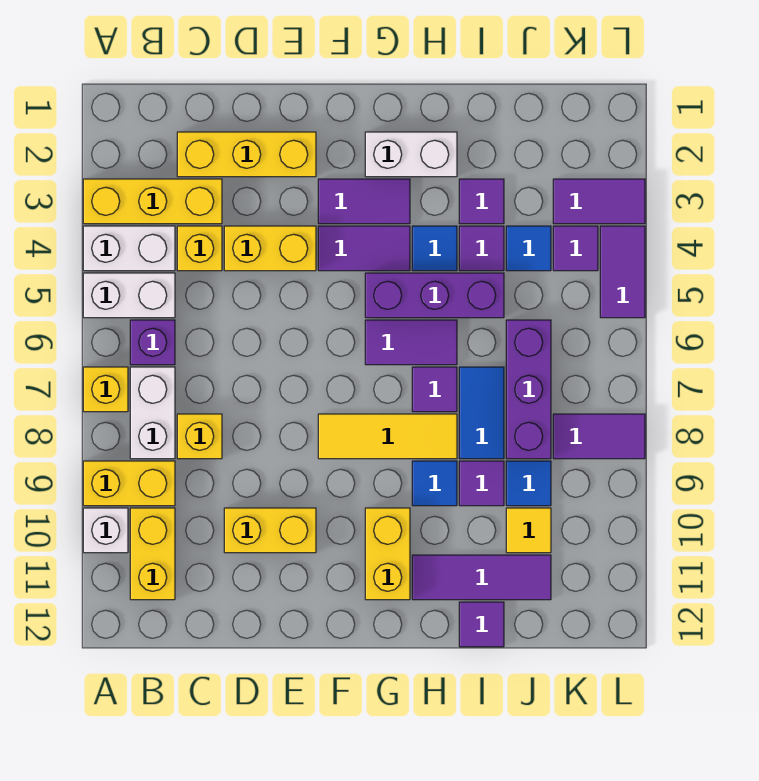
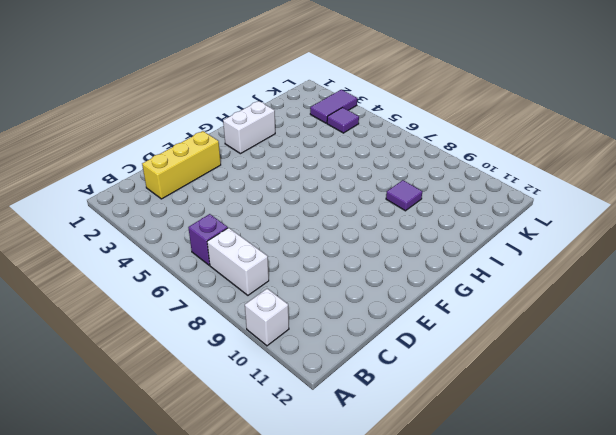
none -> yellow brick A3:C3 level 1
none -> white brick A4:B4 level 1
none -> white brick A5:B5 level 1
none -> yellow brick A7 level 1

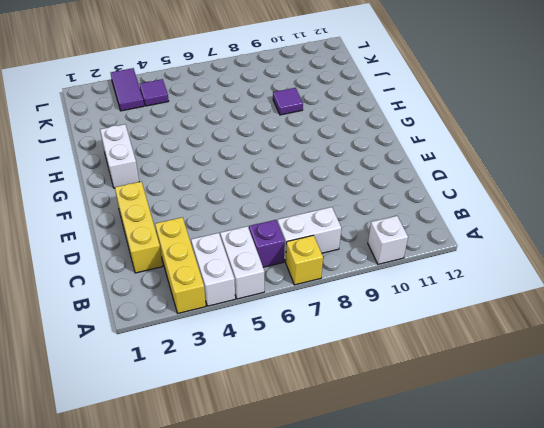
none -> yellow brick A9:B9 level 1
none -> yellow brick B10:B11 level 1
none -> yellow brick C4 level 1
none -> yellow brick C8 level 1

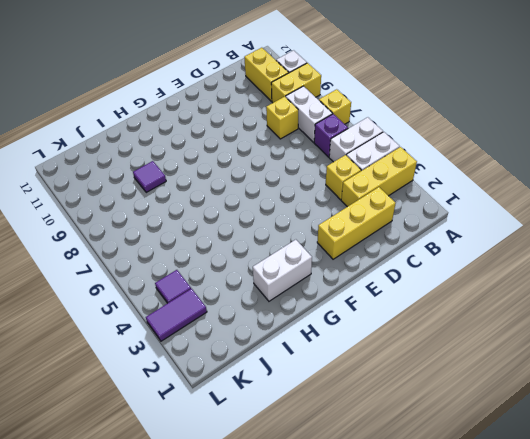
none -> yellow brick D4:E4 level 1
none -> yellow brick D10:E10 level 1
none -> purple tile F3:G3 level 1
none -> purple tile F4:G4 level 1

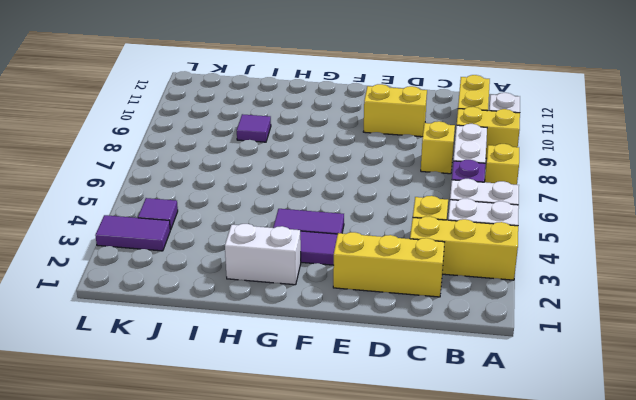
none -> yellow brick D4:E4 level 1
none -> yellow tile F8:H8 level 1
none -> purple brick G5:I5 level 1
none -> purple tile G6:H6 level 1

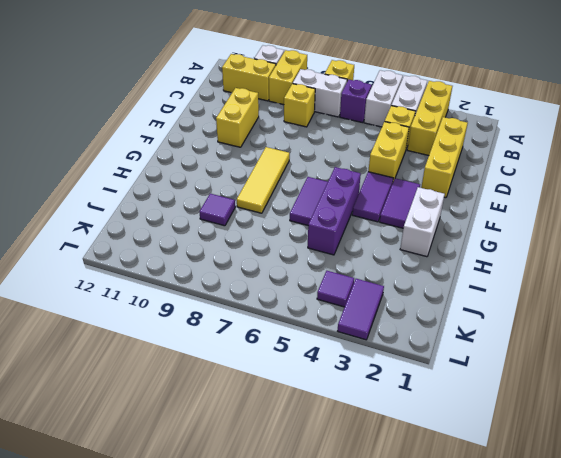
none -> yellow brick G10:G11 level 1
none -> blue tile H4 level 1
none -> purple tile H7 level 1
none -> blue tile H9 level 1

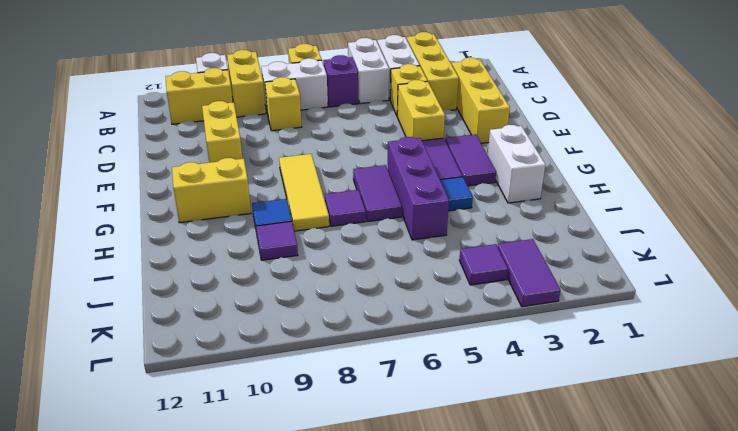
none -> purple tile H11:J11 level 1
none -> purple tile I3 level 1
none -> purple tile I4 level 1
none -> blue tile I7:I8 level 1

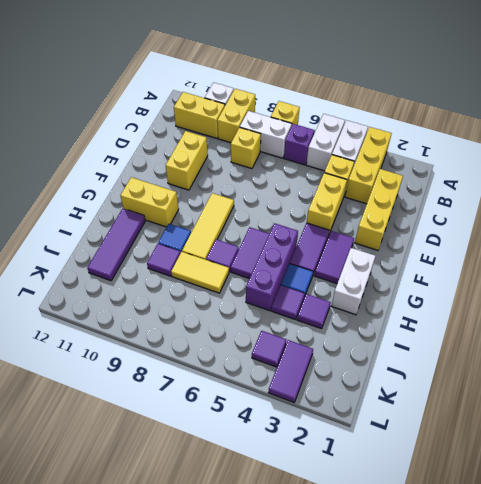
yellow tile I7:I8 level 1 -> blue tile I7:I8 level 1
none -> purple tile I12 level 1
none -> blue tile J4 level 1
none -> purple brick J6:J8 level 1
none -> blue tile J9 level 1

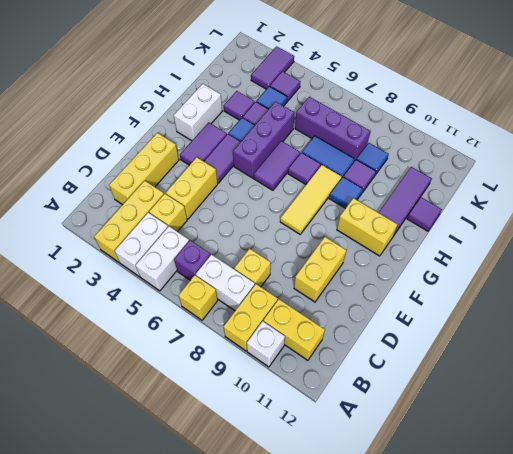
none -> yellow tile J10 level 1
none -> purple tile K8:L8 level 1
none -> purple tile L4:L5 level 1

